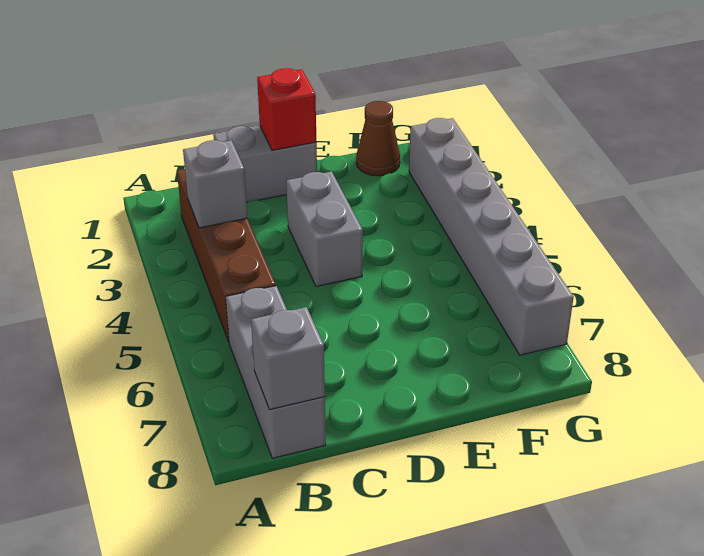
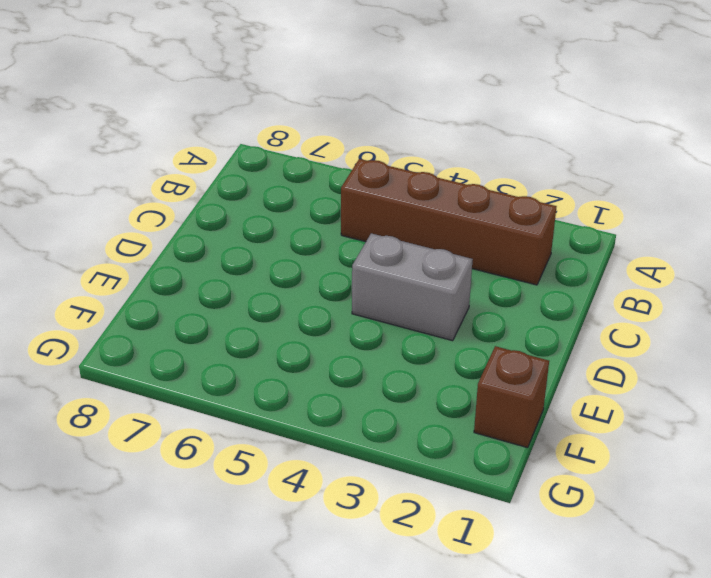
brown brick F1 level 1 -> brown cone F1 level 1
none -> grey brick B6:B8 level 1
none -> grey brick C1:D1 level 1

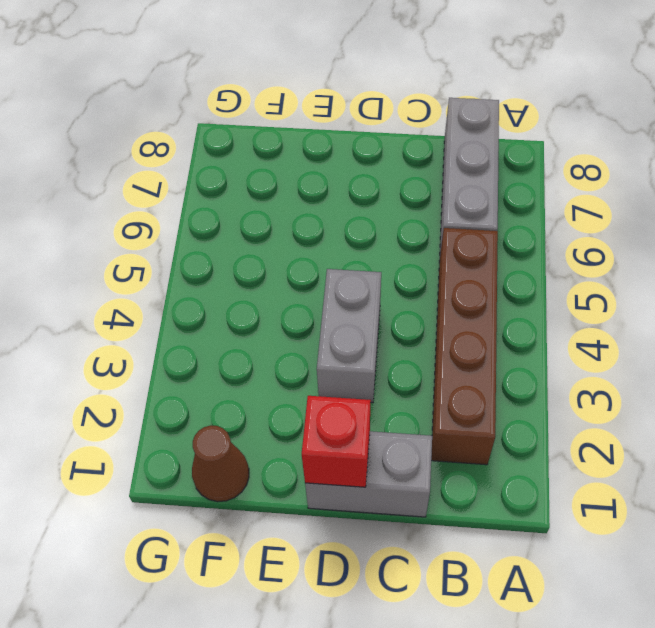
none -> grey brick G2:G7 level 1
none -> grey brick B3 level 2

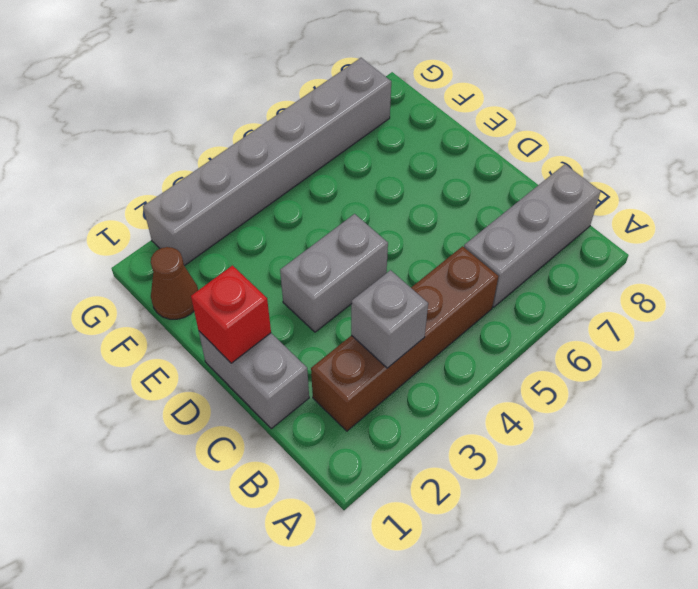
none -> grey brick B8 level 2

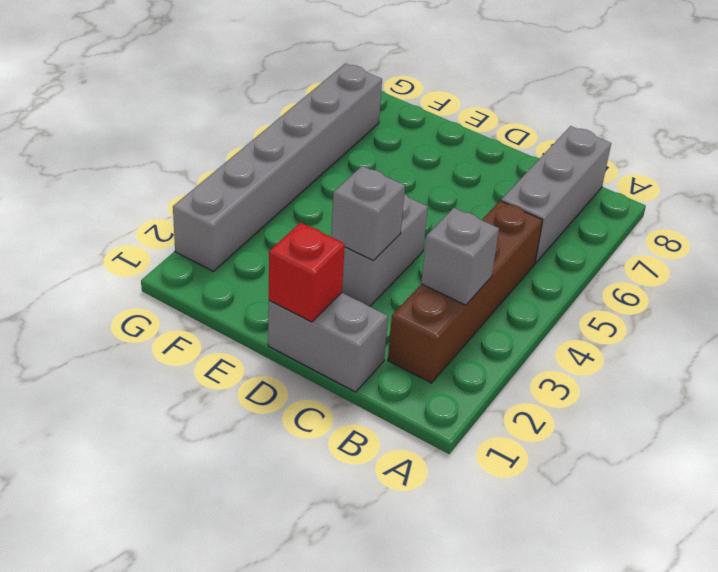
grey brick D3 level 2 -> grey brick B8 level 2
none -> brown cone F1 level 1

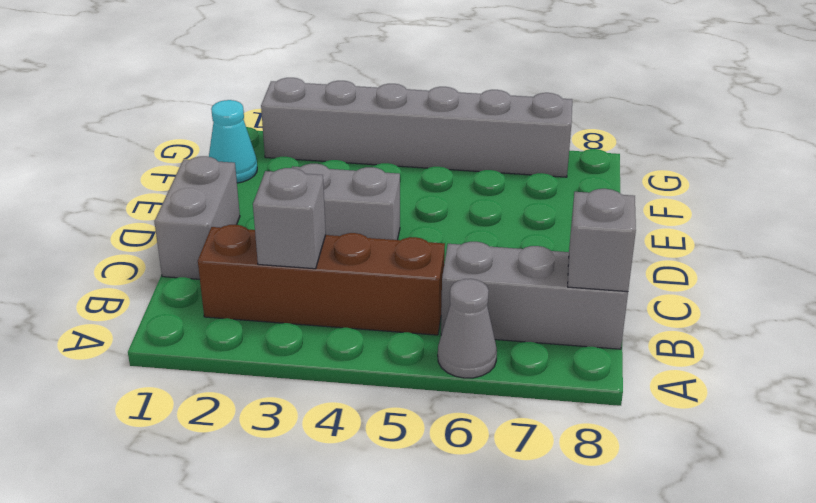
grey cone A6 level 1 -> none
cyan cone F1 level 1 -> brown cone F1 level 1
none -> red brick D1 level 2

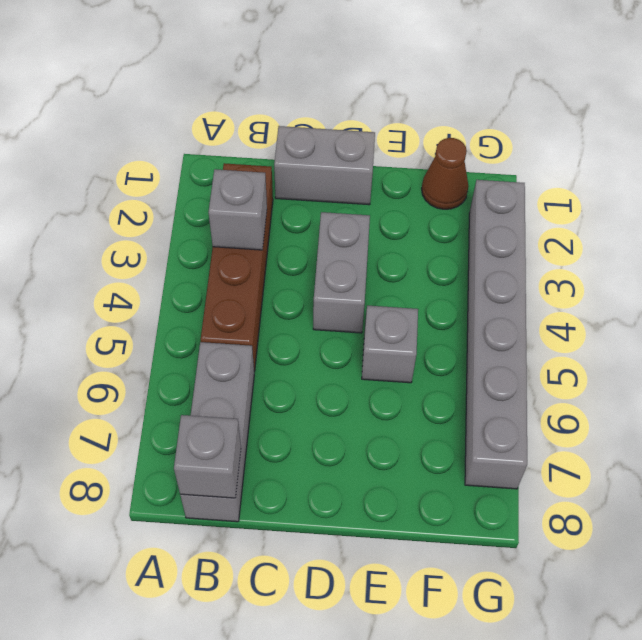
grey brick E5 level 1 -> none
none -> red brick D1 level 2

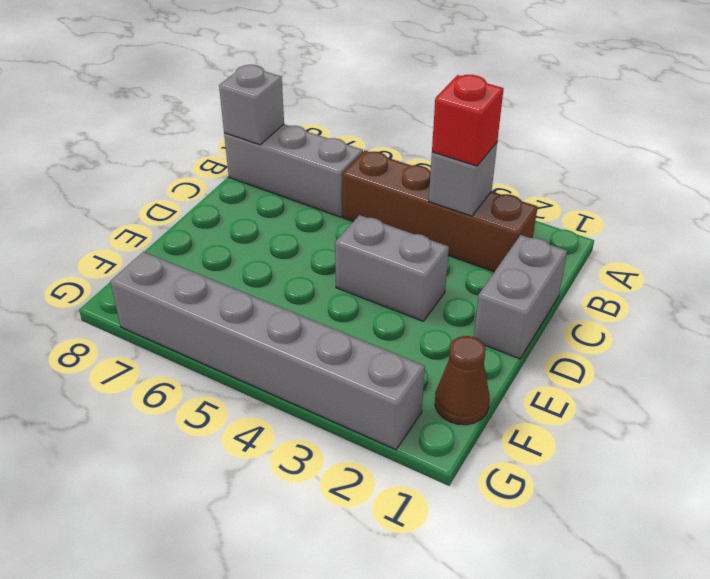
red brick B3 level 3 -> red brick D1 level 2

